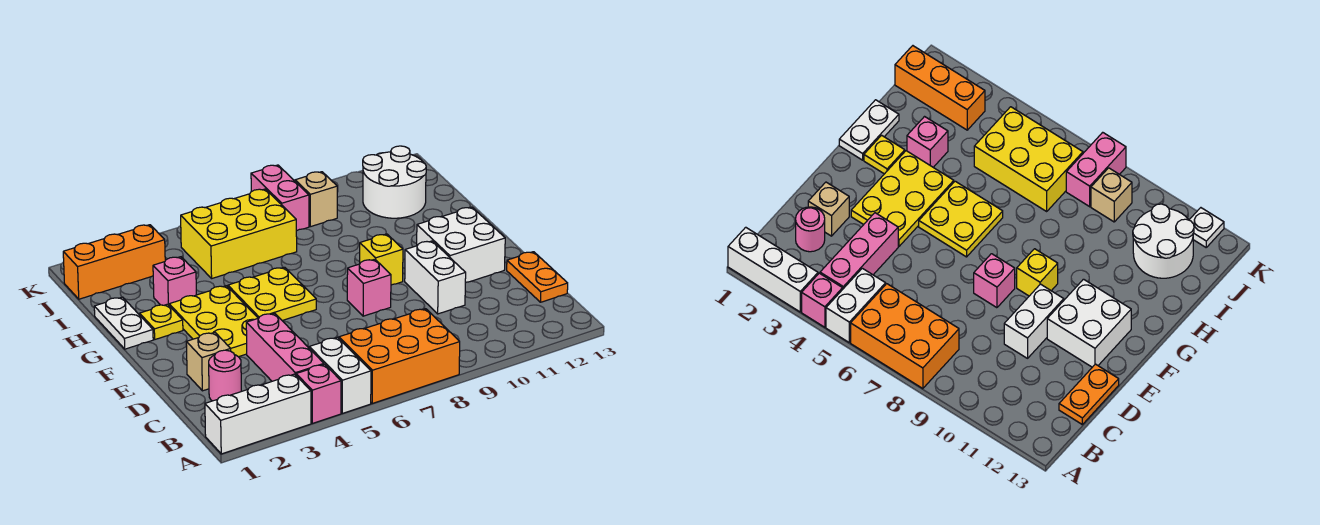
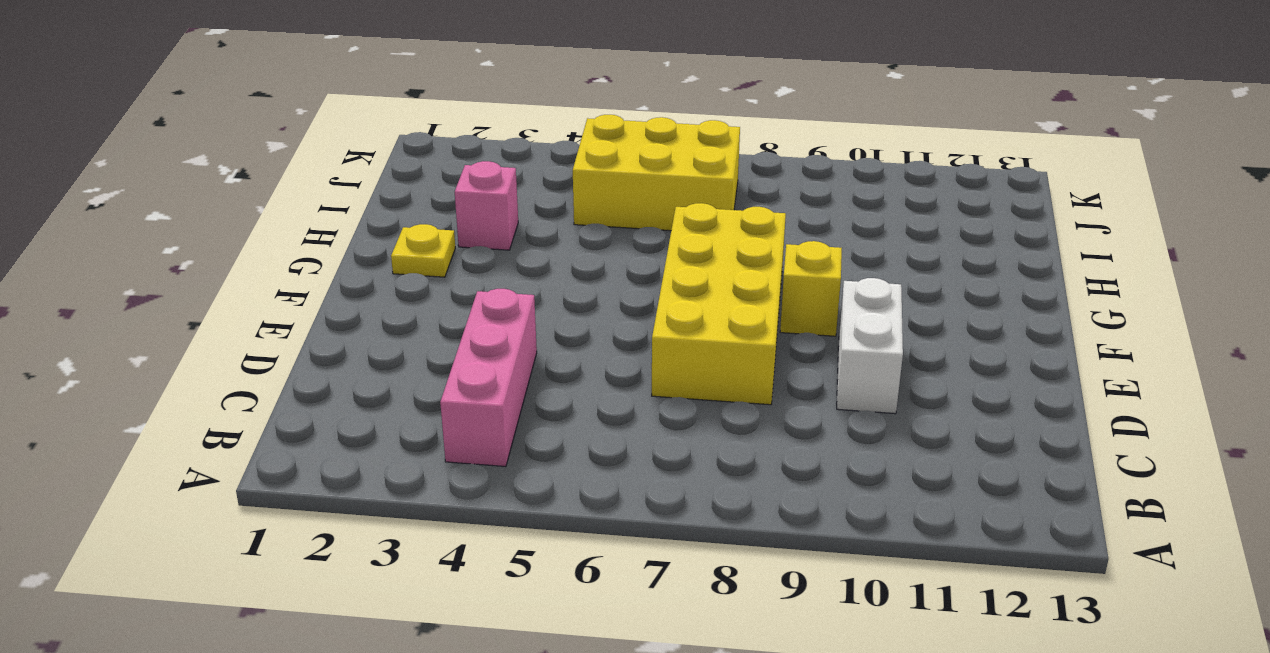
yellow brick D7:G8 level 1 -> pink brick E8 level 1
none -> white brick A1:A3 level 1
none -> pink brick A4 level 1
none -> white brick A5:B5 level 1

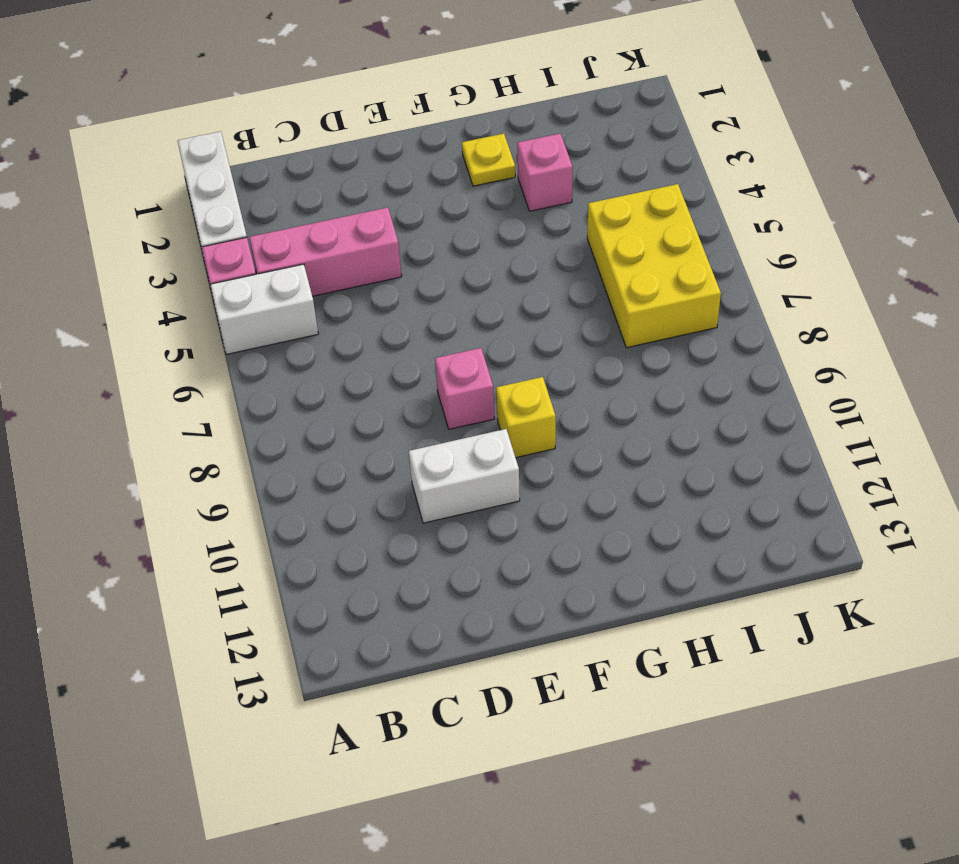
none -> orange brick A6:B8 level 1
none -> pink round brick C2 level 1
none -> orange plate C13:D13 level 1

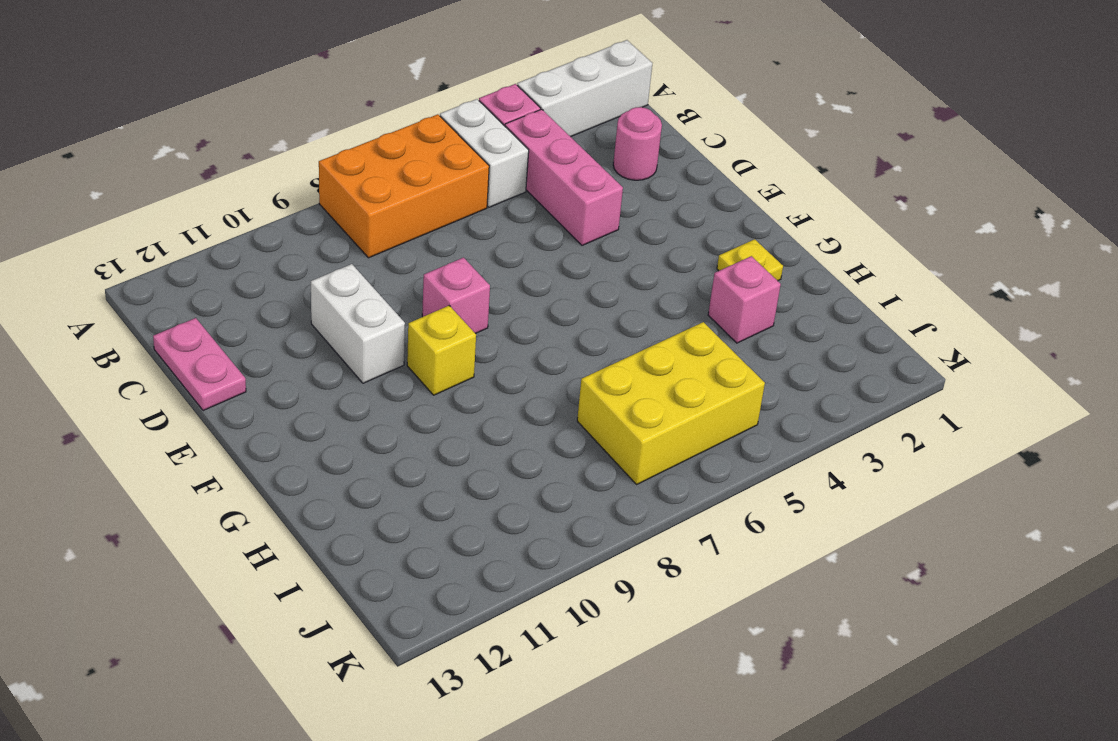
pink plate C13:D13 level 1 -> orange plate C13:D13 level 1
none -> tan brick D2 level 1
none -> yellow plate E3:G4 level 1
none -> white brick E11:F12 level 1

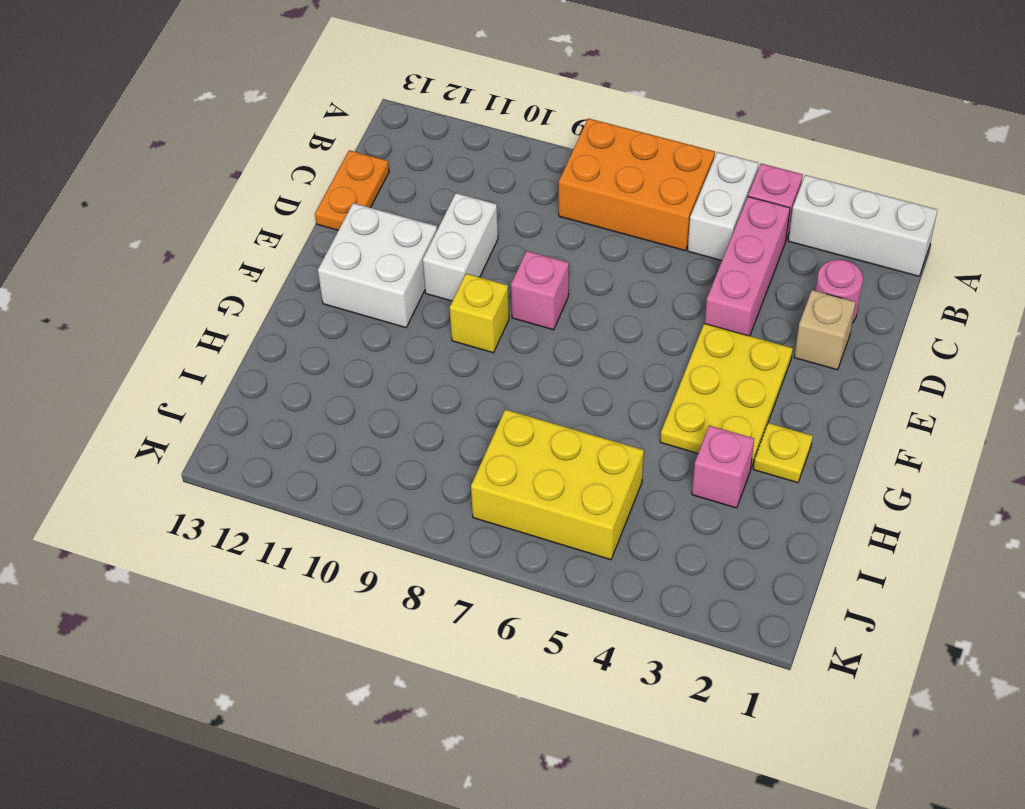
none -> yellow plate F5:G6 level 1
none -> white plate G1:H1 level 1
none -> white round brick I11:J12 level 1

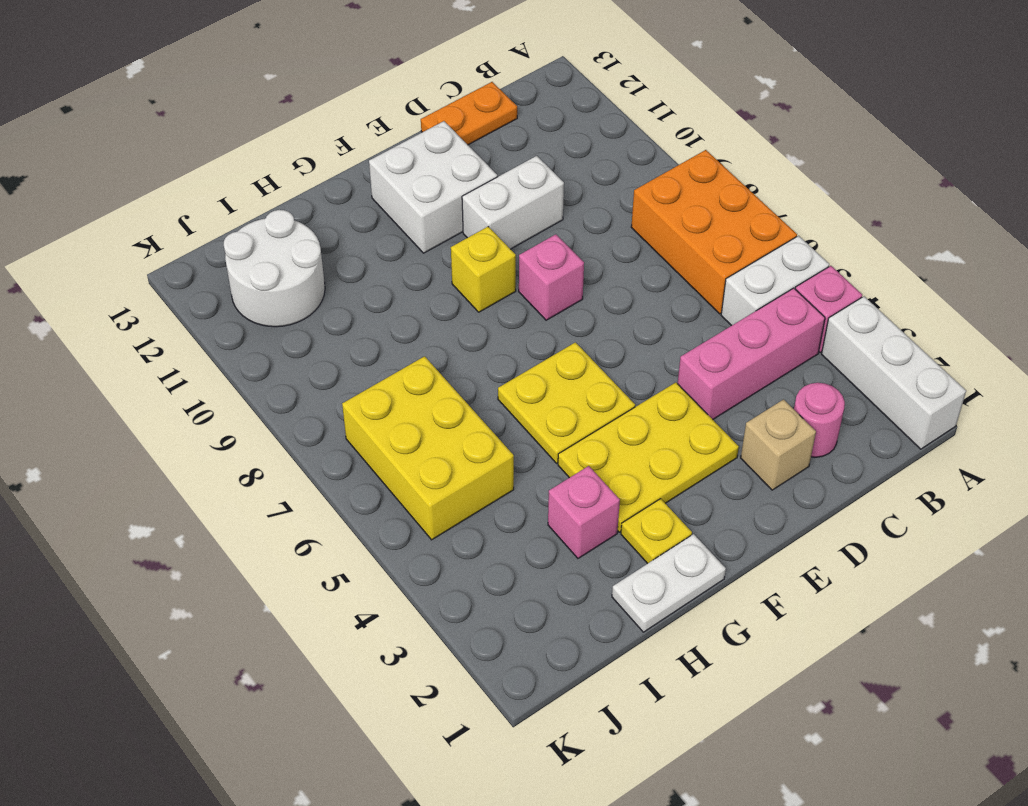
none -> orange brick J1:J3 level 1
none -> pink brick J8:K8 level 1
none -> tan brick J9 level 1

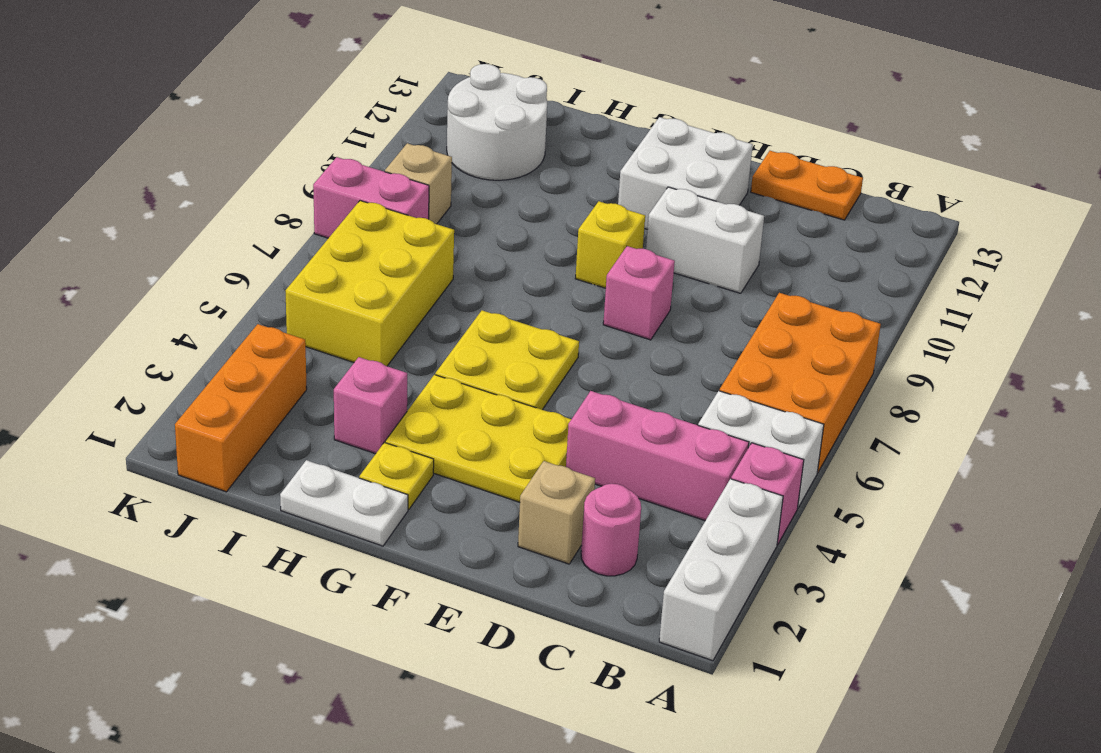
none -> white plate K12 level 1

